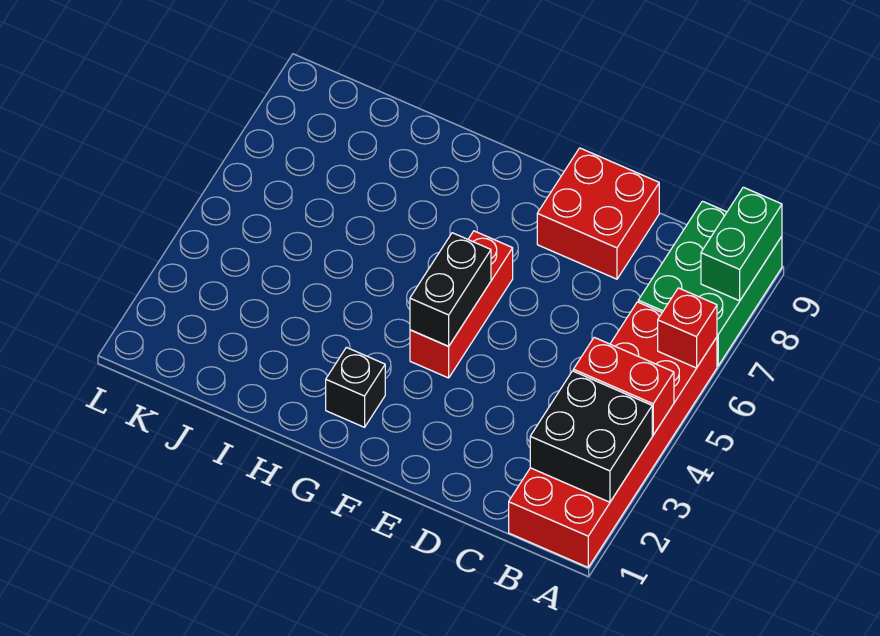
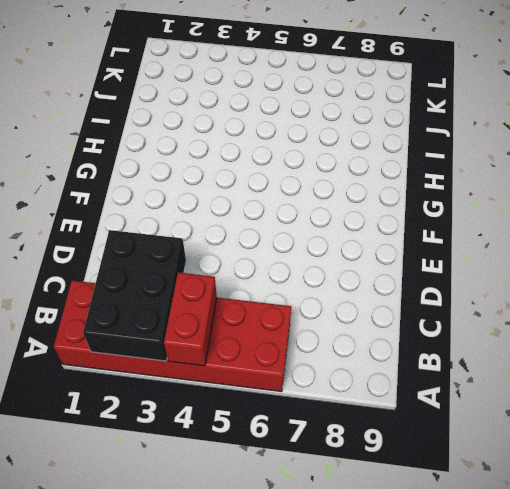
black brick A2:C3 level 2 -> black brick A2:B3 level 2
none -> green brick A7:B9 level 1
none -> red brick D8:E9 level 1

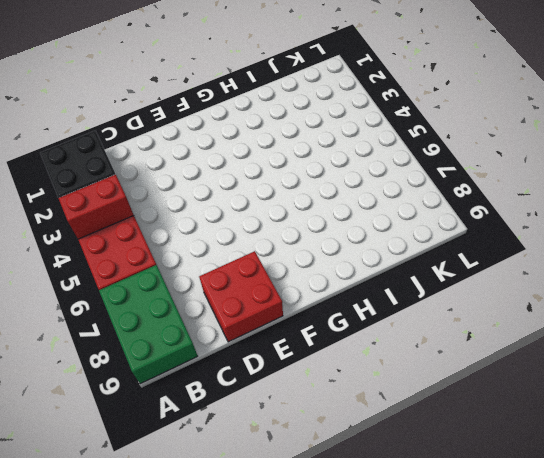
none -> red brick F4:F6 level 1
none -> black brick G2 level 1

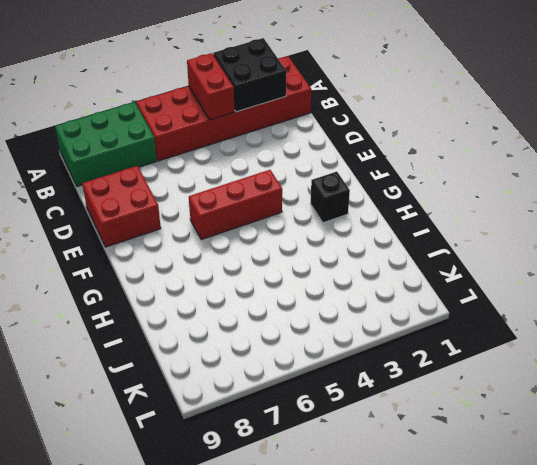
none -> red brick A6 level 2
none -> green brick A8:A9 level 2

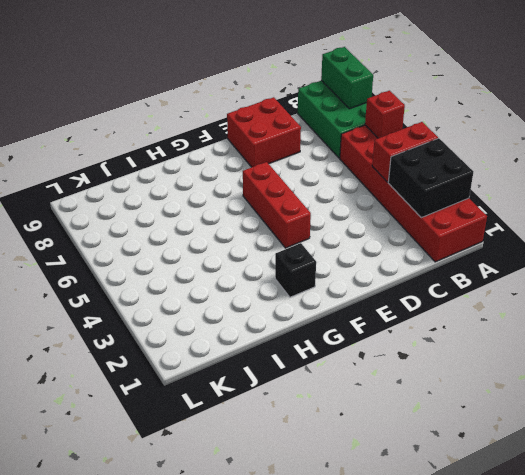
none -> black brick F4:F5 level 2

